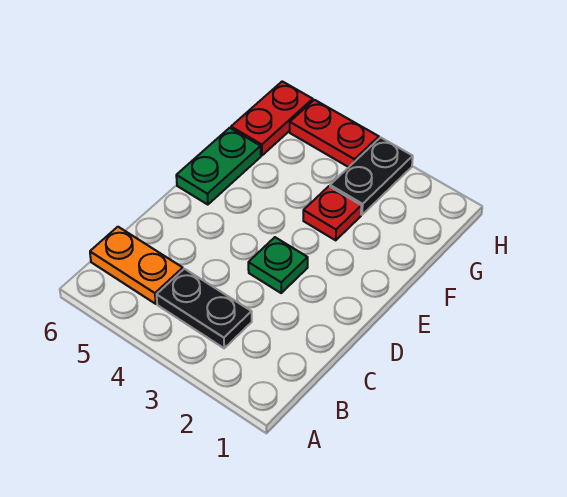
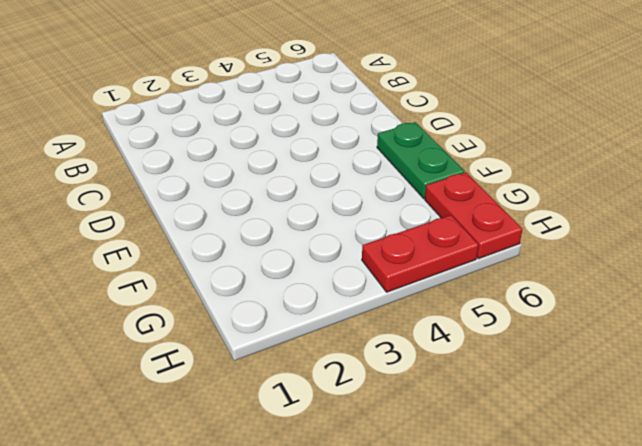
none -> black plate B3:B4 level 1
none -> orange plate B5:B6 level 1

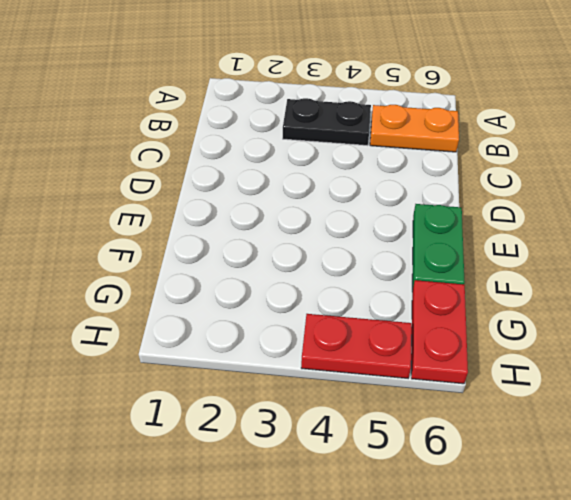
none -> green plate D3 level 1
none -> red plate F3 level 1

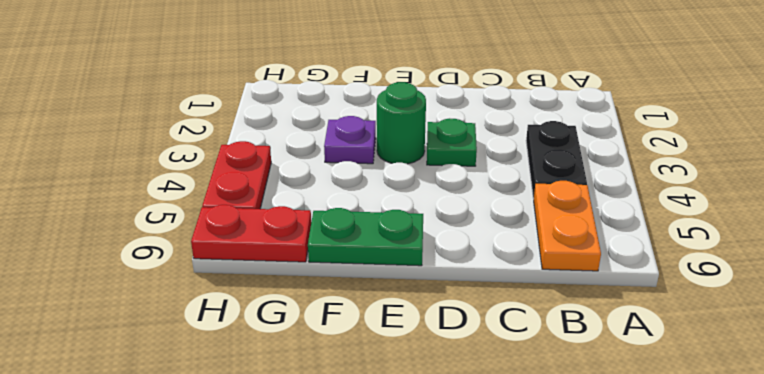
green round brick E3 level 1 -> none
purple plate F3 level 1 -> red plate F3 level 1
none -> black plate G3:H3 level 1

